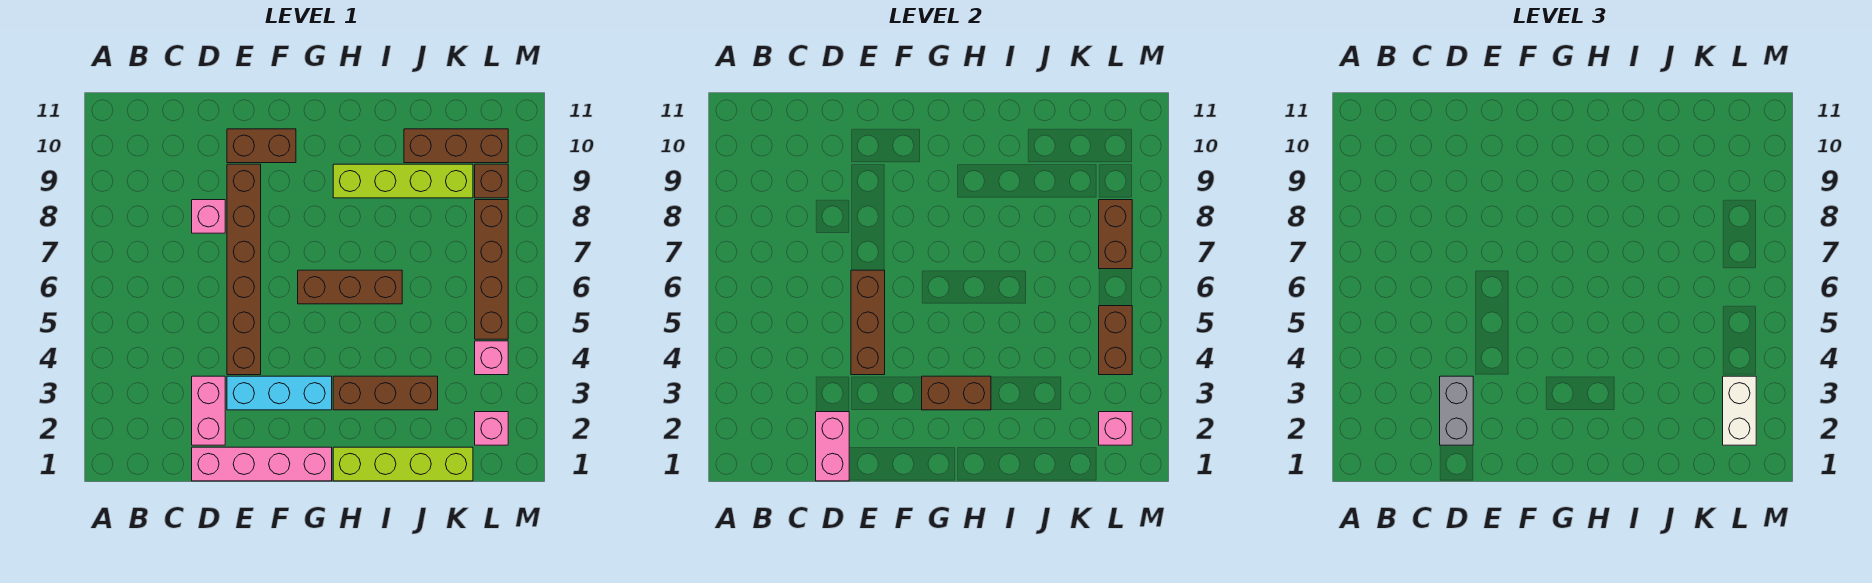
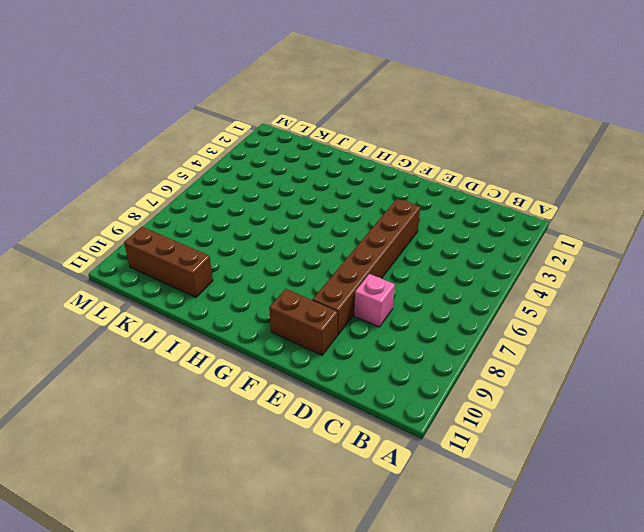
none -> pink brick D1:G1 level 1
none -> pink brick D2:D3 level 1
none -> cyan brick E3:G3 level 1

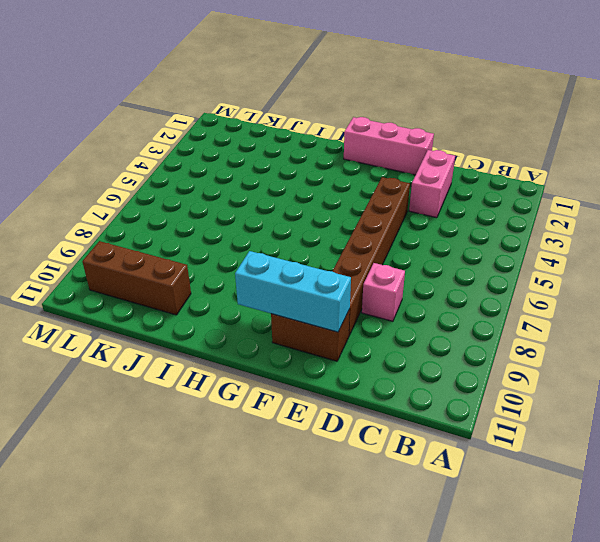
pink brick E1:G1 level 1 -> pink brick D1:G1 level 1
cyan brick E10:G10 level 2 -> cyan brick E3:G3 level 1
none -> brown brick G6:I6 level 1
none -> lime brick H1:K1 level 1
none -> brown brick H3:J3 level 1

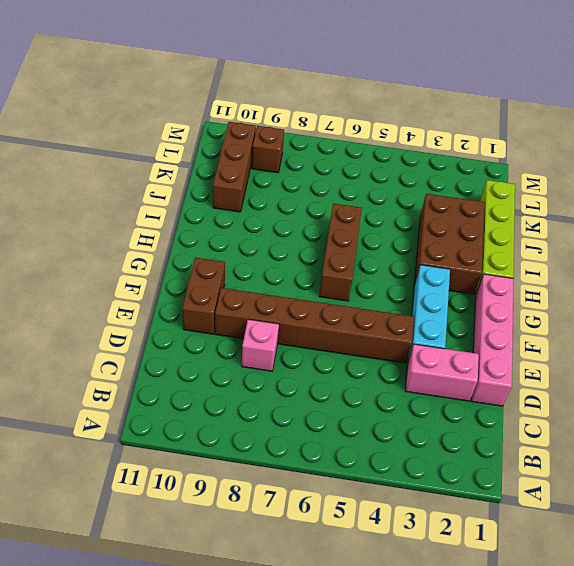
brown brick H2:J3 level 1 -> brown brick H3:J3 level 1
none -> lime brick H9:K9 level 1
none -> pink brick L2 level 1
none -> pink brick L4 level 1

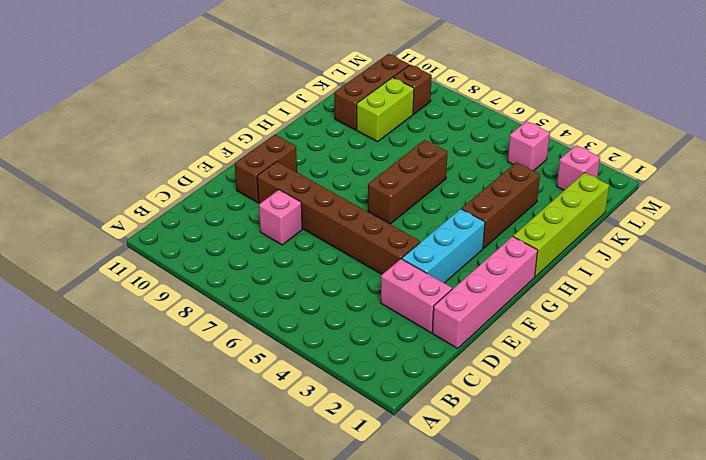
lime brick J9:K9 level 1 -> lime brick H9:K9 level 1
none -> brown brick L5:L8 level 1
none -> pink brick D1:D2 level 2
none -> brown brick E4:E6 level 2

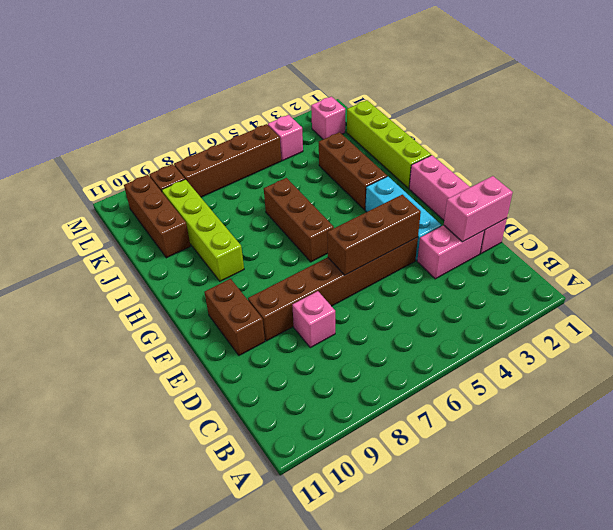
none -> brown brick G3:H3 level 2
none -> pink brick L2 level 2
none -> brown brick L4:L5 level 2

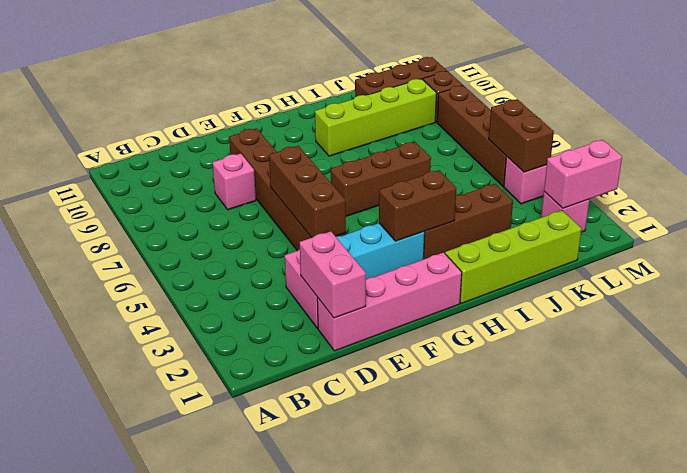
pink brick L2:M2 level 2 -> pink brick L2 level 2
none -> brown brick E10:F10 level 1
none -> brown brick L7:L8 level 2
none -> grey brick D2:D3 level 3

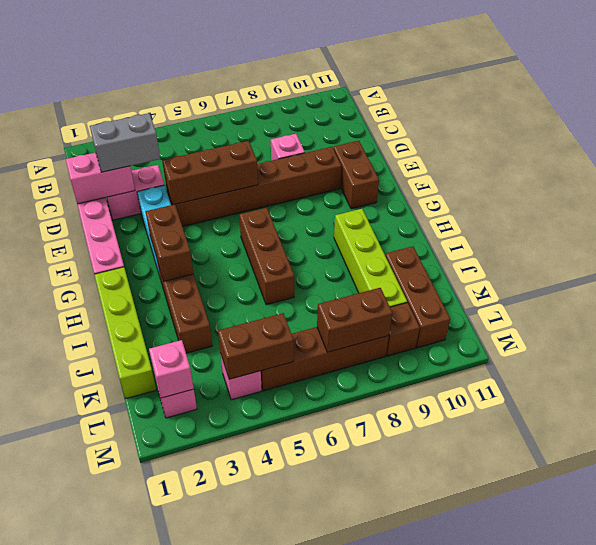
none -> white brick L2:L3 level 3

